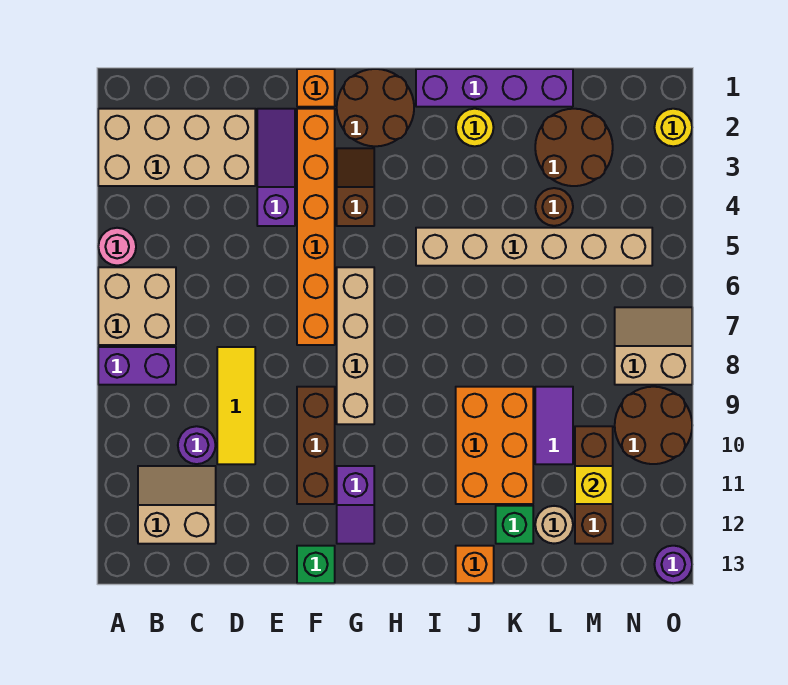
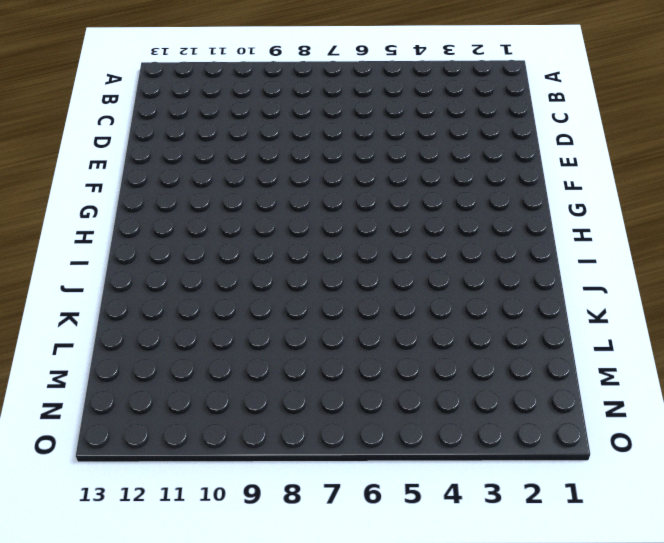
none -> tan brick A2:D3 level 1
none -> pink round brick A5 level 1
none -> tan brick A6:B7 level 1
none -> purple brick A8:B8 level 1

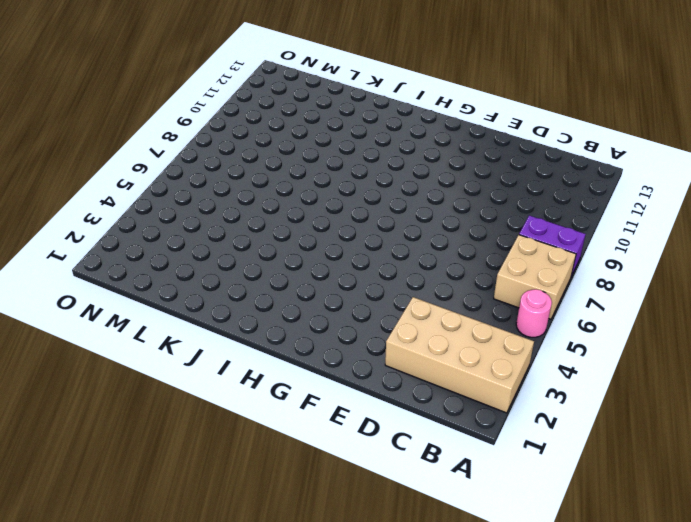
none -> tan slope B11:C12 level 1 top 12
none -> purple round brick C10 level 1
none -> yellow tile D8:D10 level 1
none -> purple slope E2:E4 level 1 top 4

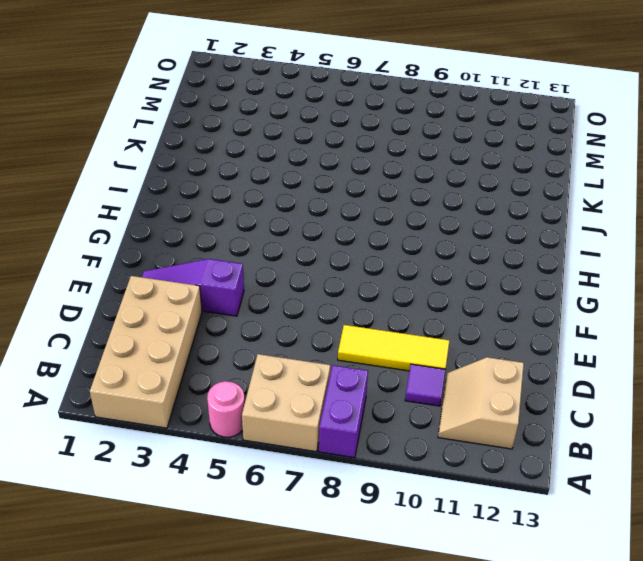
purple tile C10 level 1 -> purple round brick C10 level 1
none -> orange brick F1 level 1
none -> orange brick F2:F7 level 1
none -> brown brick F9:F11 level 1
none -> green brick F13 level 1

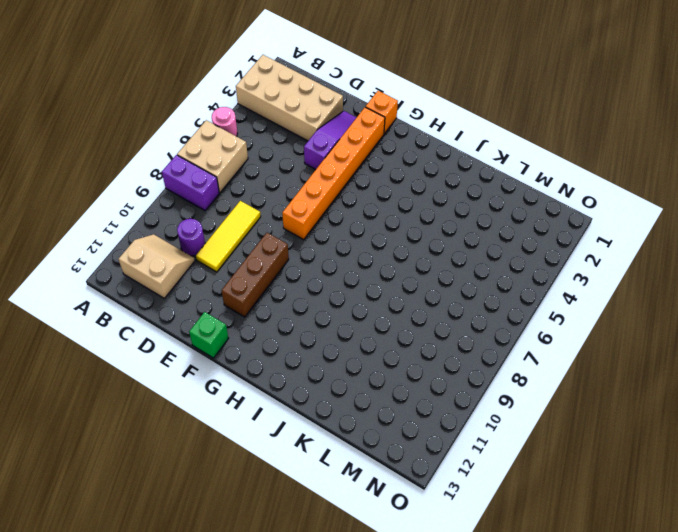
none -> brown round brick G1:H2 level 1
none -> brown slope G3:G4 level 1 top 4
none -> tan brick G6:G9 level 1
none -> purple slope G11:G12 level 1 top 11

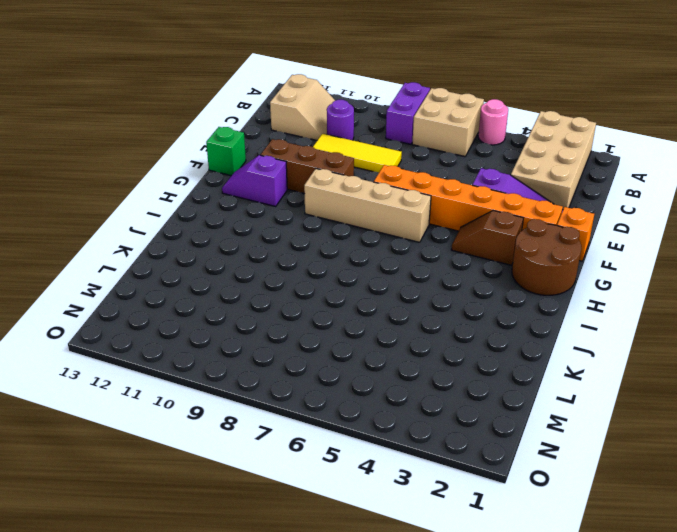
brown slope G3:G4 level 1 top 3 -> brown slope G3:G4 level 1 top 4
none -> purple brick I1:L1 level 1
none -> tan brick I5:N5 level 1
none -> yellow round brick J2 level 1
none -> orange brick J9:K11 level 1

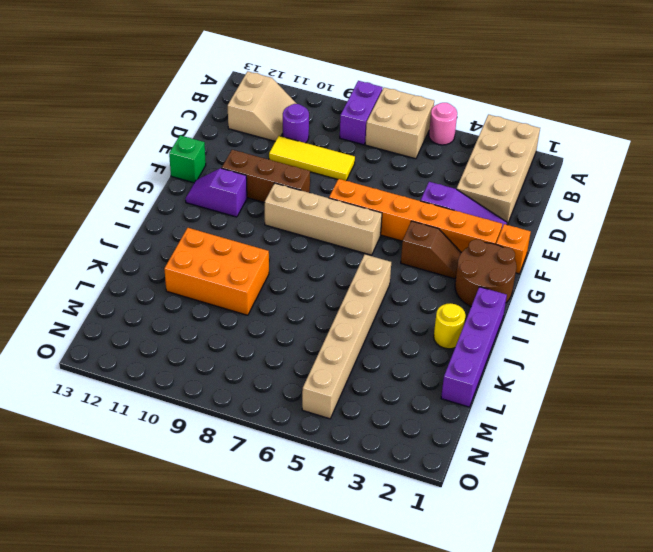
none -> orange brick J13 level 1
none -> green brick K12 level 1
none -> brown round brick L2:M3 level 1
none -> brown round brick L4 level 1

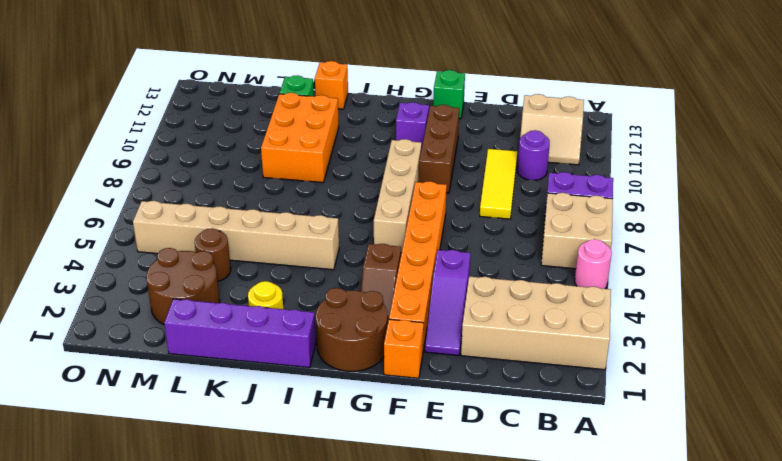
none -> purple tile L9:L10 level 1
none -> tan round brick L12 level 1
none -> brown brick M10:M12 level 1
none -> tan slope N7:O8 level 1 top 8

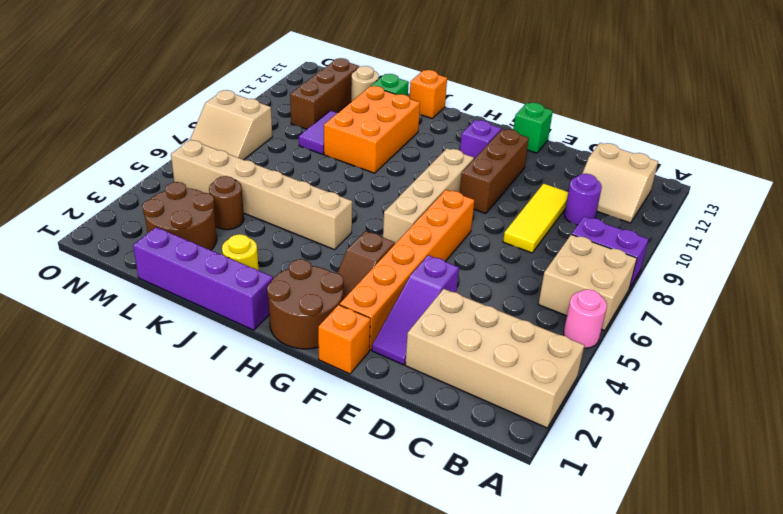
none -> brown round brick N9:O10 level 1
none -> yellow round brick O2 level 1
none -> purple round brick O13 level 1
none -> yellow brick M11 level 2

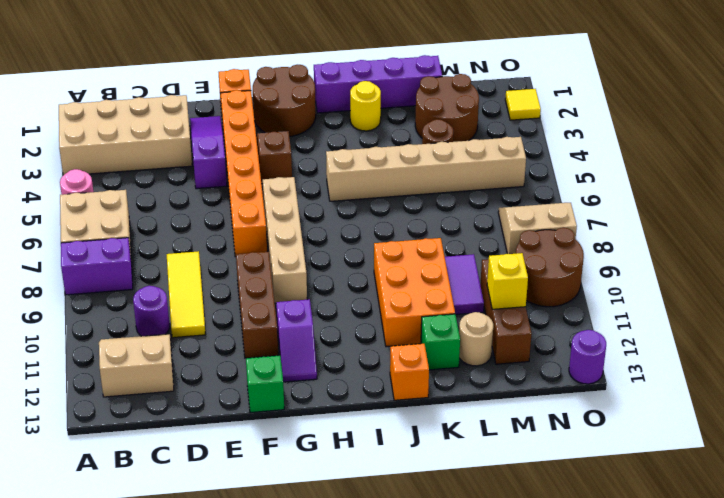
yellow tile O2 level 1 -> yellow round brick O2 level 1

